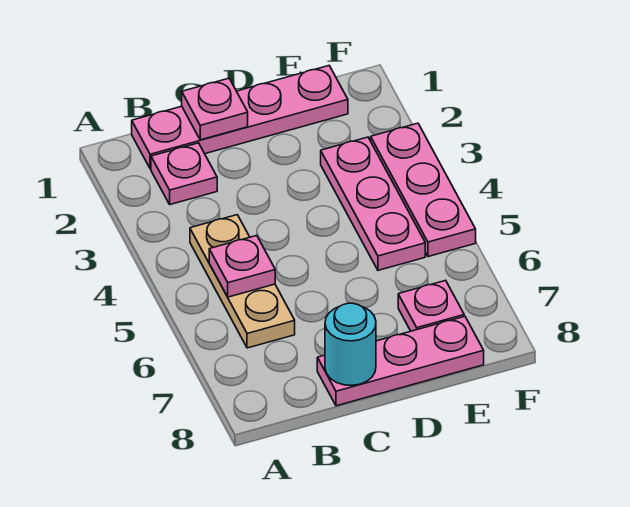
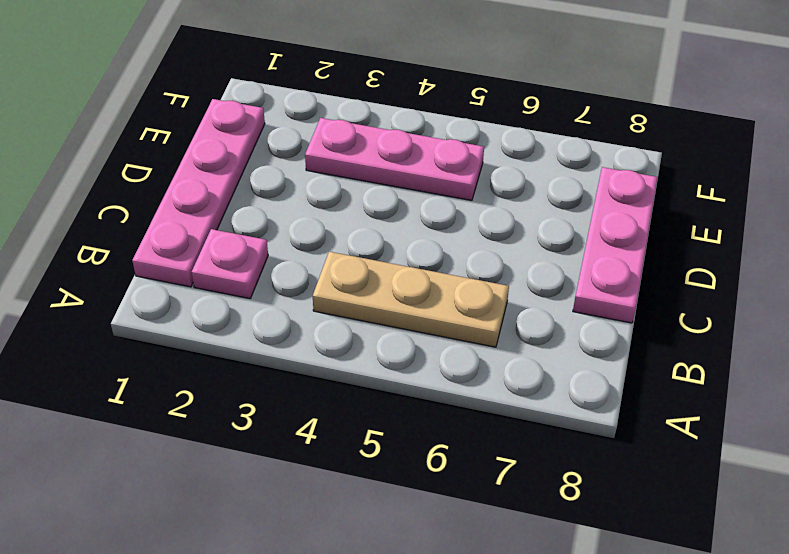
none -> pink plate E7 level 1
none -> pink plate F3:F5 level 1

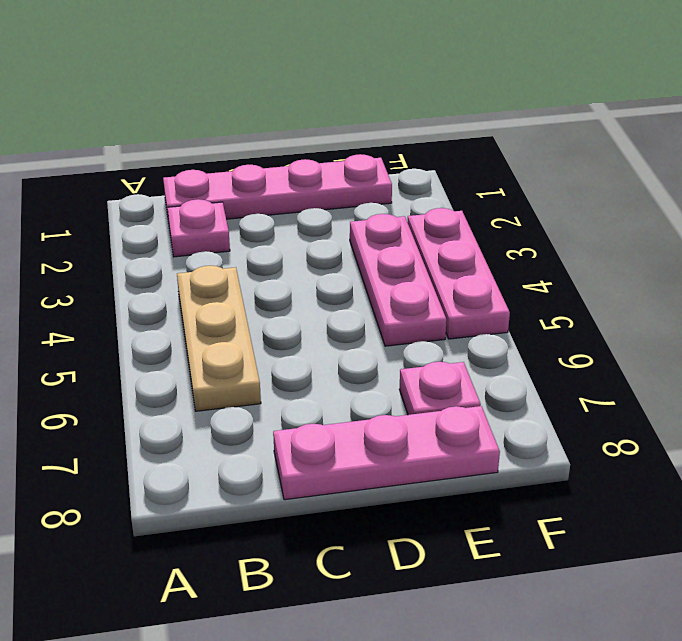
none -> pink plate B5 level 2
none -> pink plate C1 level 2

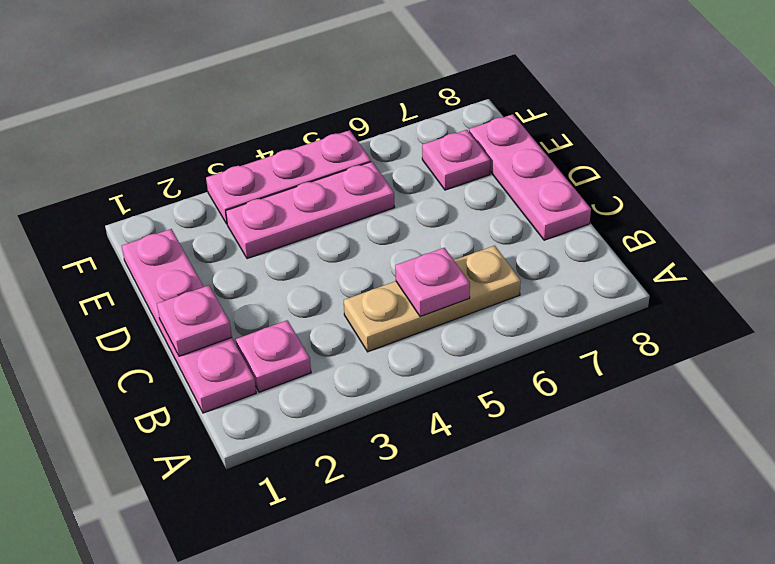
none -> cyan round brick C8 level 2

